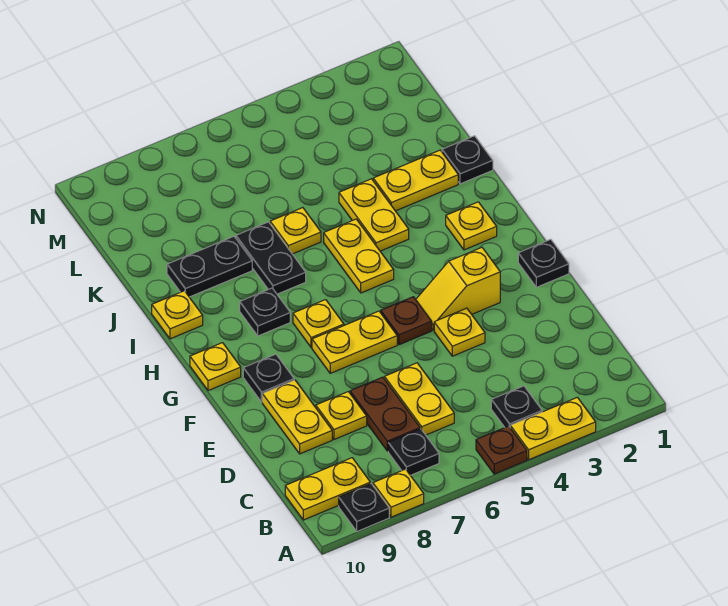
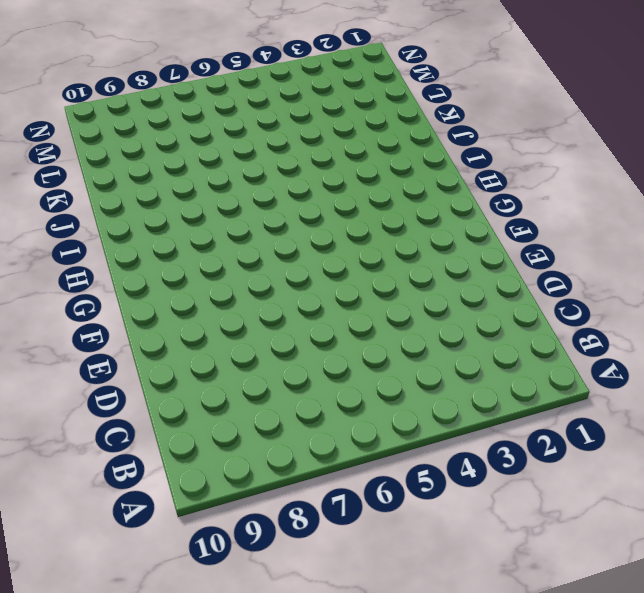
none -> yellow plate A3:A4 level 1
none -> brown plate A5 level 1
none -> yellow plate A8 level 1

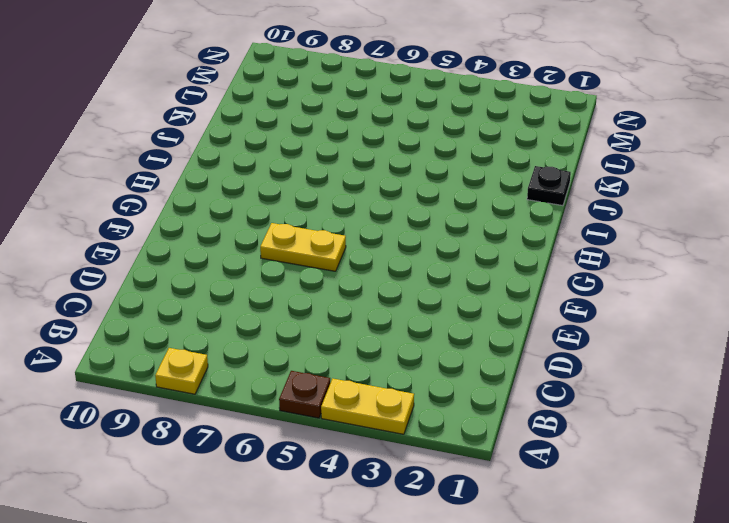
none -> black plate A9 level 1
none -> black plate B4 level 1
none -> black plate B7 level 1

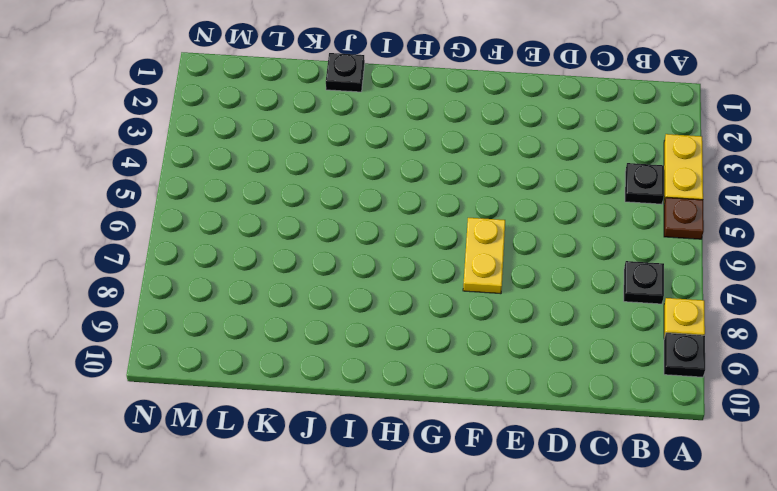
none -> yellow plate B9:B10 level 1
none -> yellow plate C6:D6 level 1
none -> brown plate C7:D7 level 1

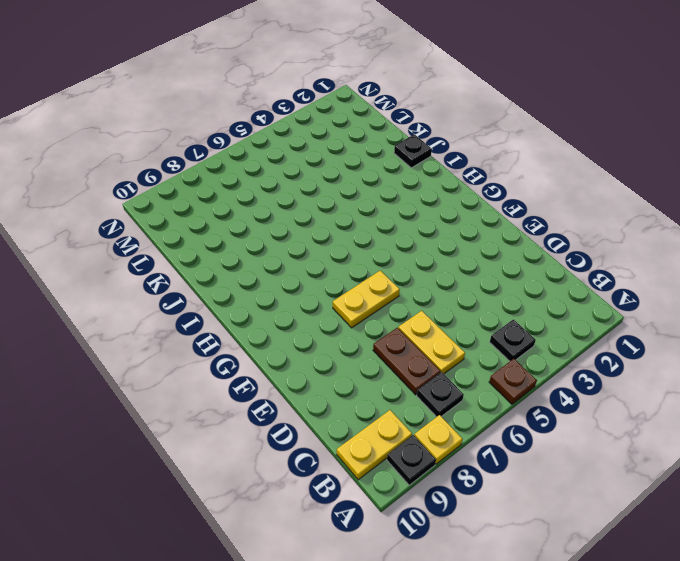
none -> yellow plate A3:A4 level 1
none -> yellow plate D8 level 1
none -> yellow plate D9:E9 level 1

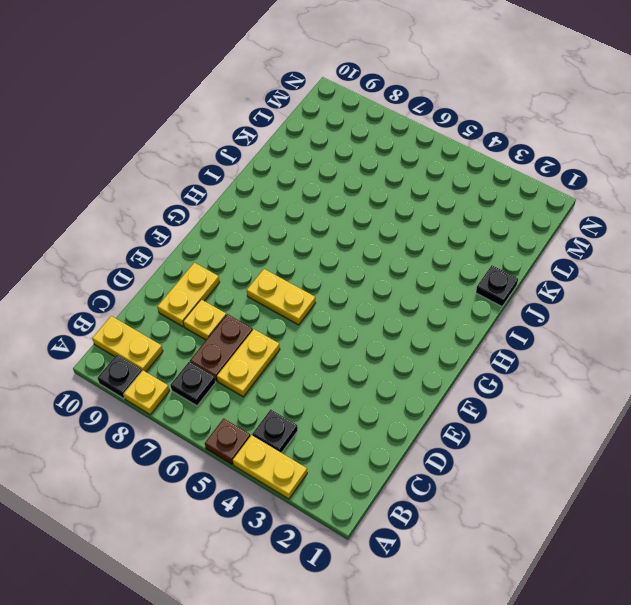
none -> yellow plate E4 level 1
none -> black plate F1 level 1
none -> yellow slope F3:F4 level 1 top 3

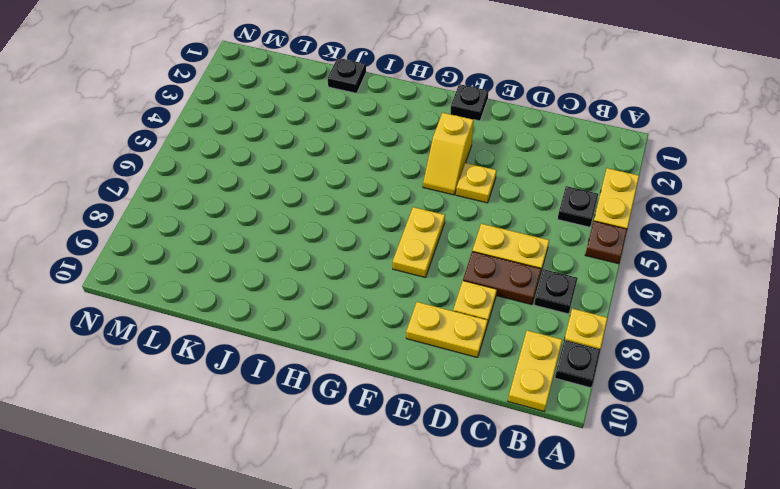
none -> brown plate F5 level 1
none -> black plate F9 level 1
none -> yellow plate G7 level 1

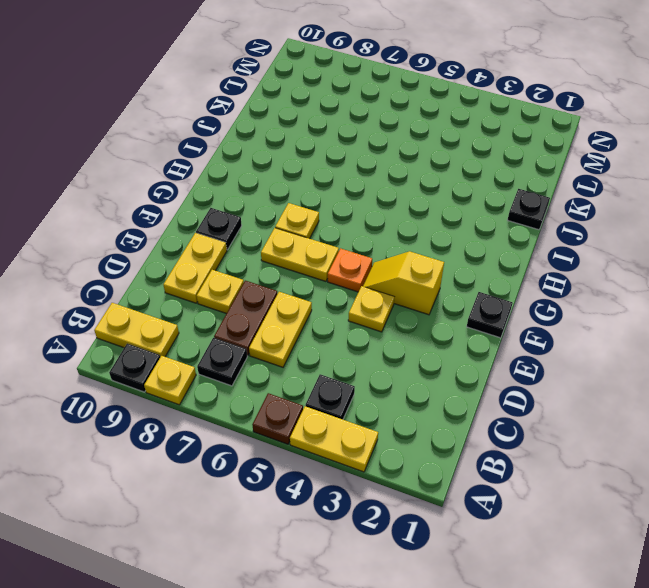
orange plate F5 level 1 -> brown plate F5 level 1
none -> yellow plate G10 level 1
none -> yellow plate H2 level 1
none -> yellow plate H5:I5 level 1

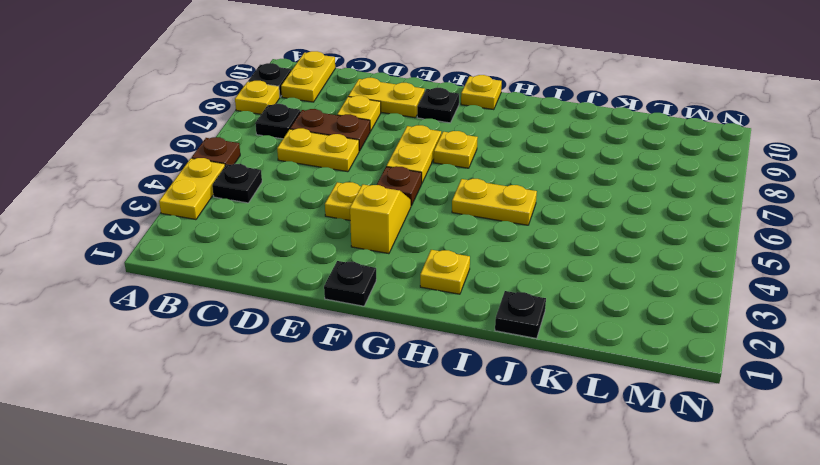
none -> black plate H8 level 1
none -> yellow plate I4:J4 level 1
none -> black plate I7:J7 level 1

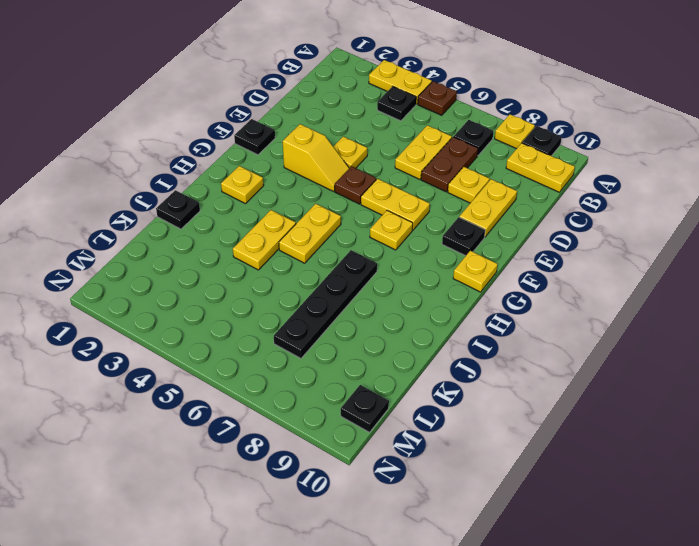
black plate I7:L7 level 1 -> black plate I7:J7 level 1
black plate M10 level 1 -> black plate H8 level 1
none -> yellow plate I10 level 1
none -> yellow plate J2:J3 level 1
none -> yellow plate J6 level 1

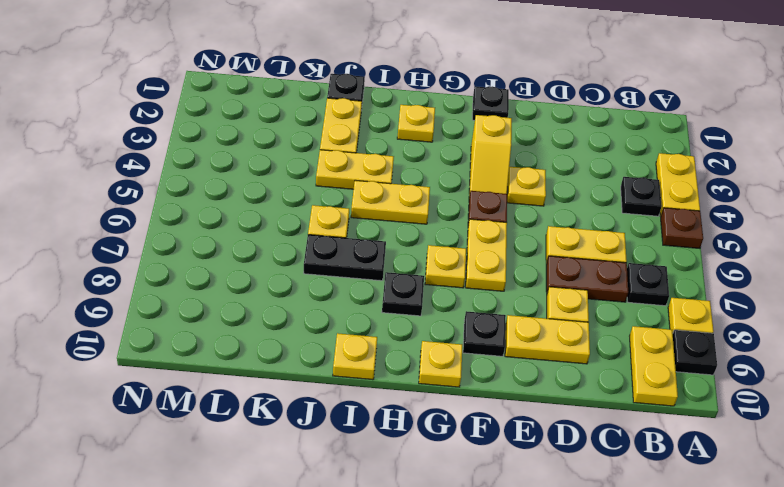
none -> black plate J8:J9 level 1

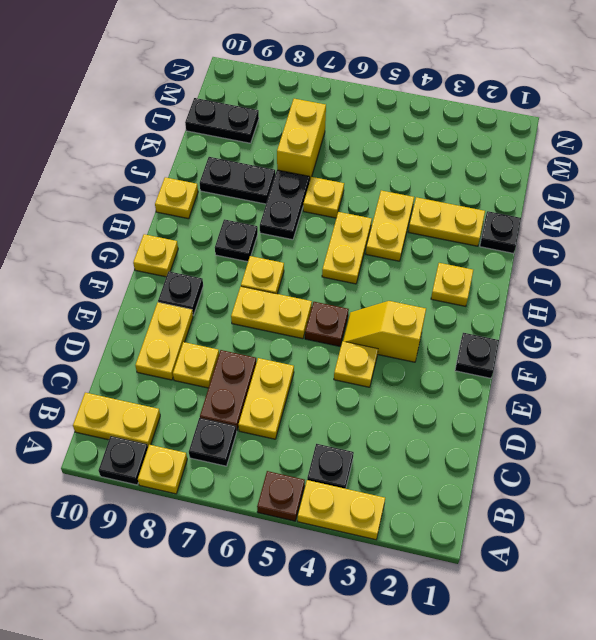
yellow brick K7:L7 level 1 -> none
black plate L9:L10 level 1 -> none

